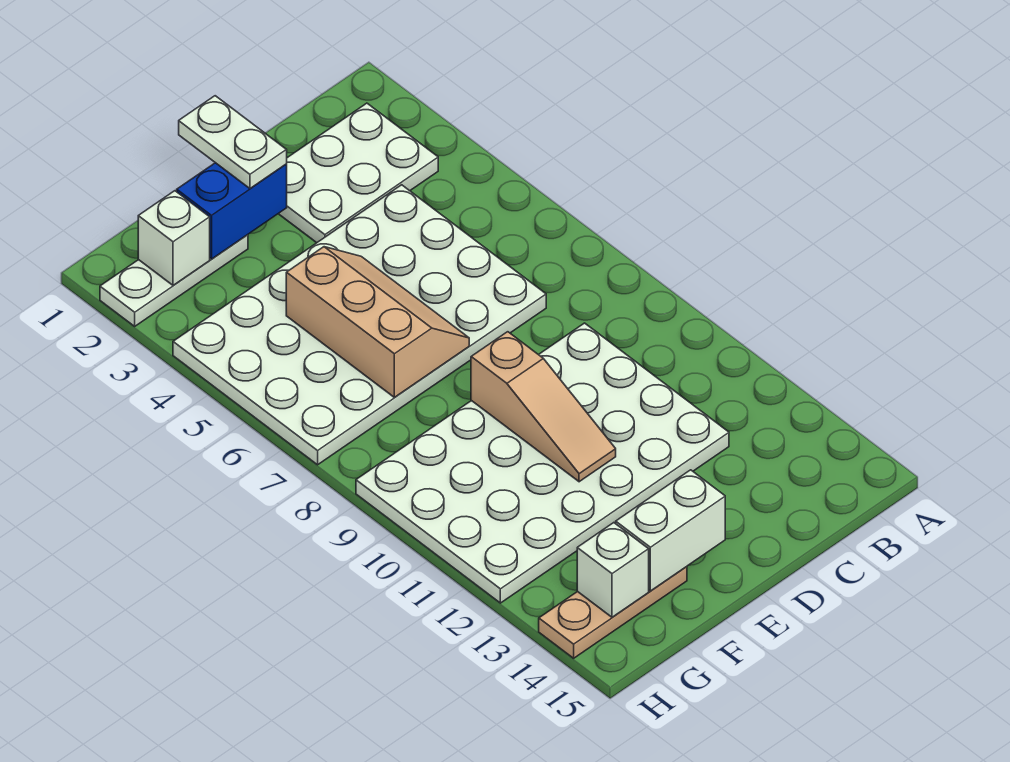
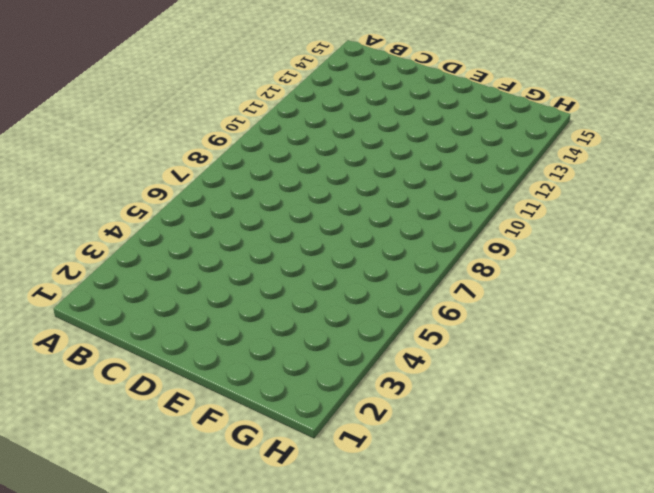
none -> white plate B2:D3 level 1
none -> white plate C4:H7 level 1
none -> white plate C9:H12 level 1

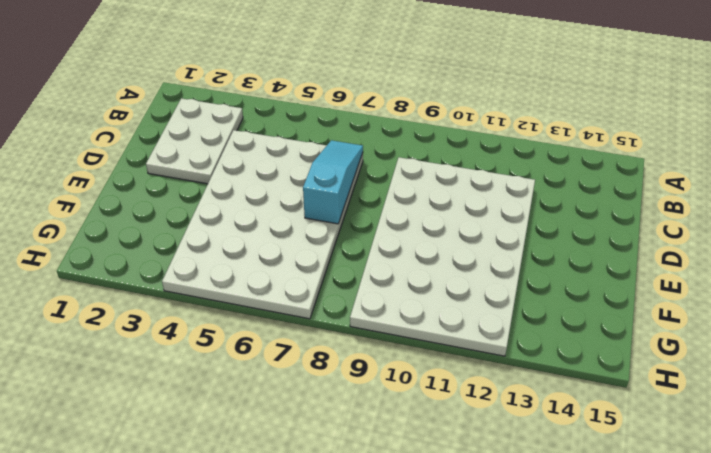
cyan slope C7:E7 level 2 top E -> tan slope E5:F7 level 2 top F
none -> white plate F2:H2 level 1
none -> tan plate F14:H14 level 1
none -> blue brick E2:F2 level 2

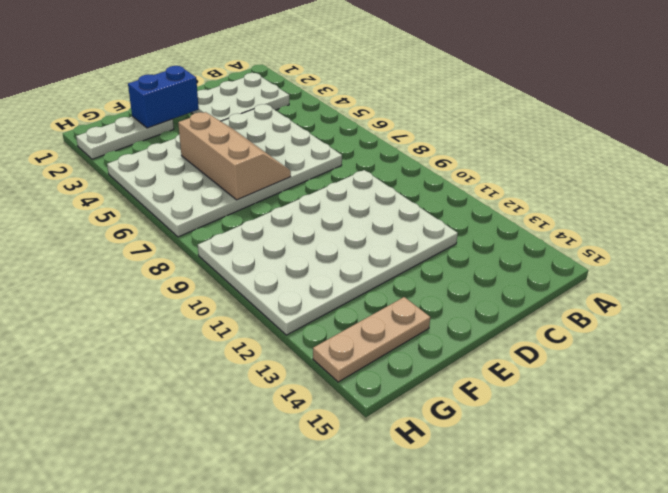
none -> tan slope E9:E11 level 2 top 9
none -> white brick E14:F14 level 2
none -> white brick G2 level 2

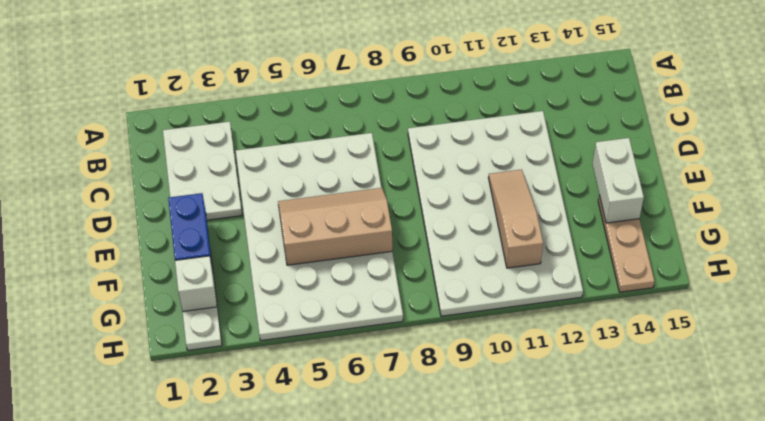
tan slope E11:G11 level 2 top G -> tan slope E9:E11 level 2 top 9
none -> white brick G14 level 2
none -> white plate E1:E2 level 3

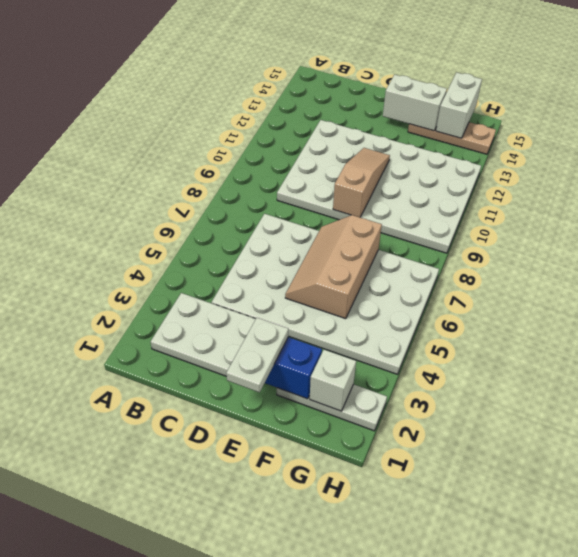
white brick G14:G15 level 2 -> white brick G14 level 2

